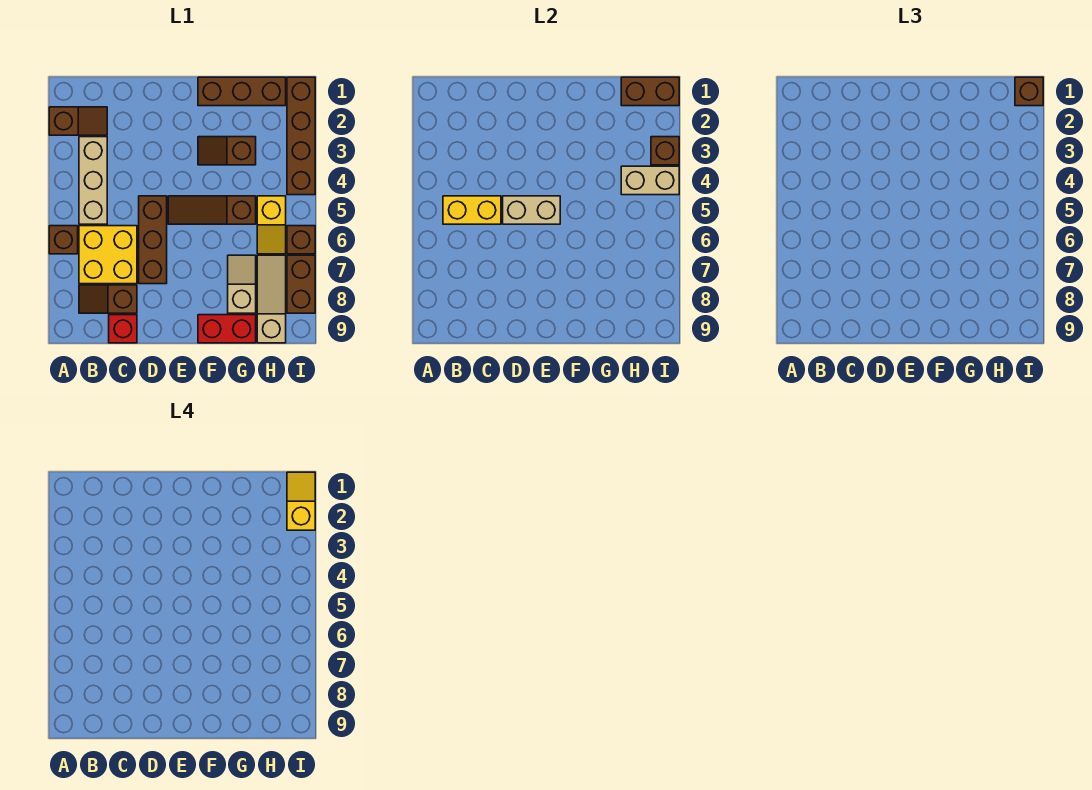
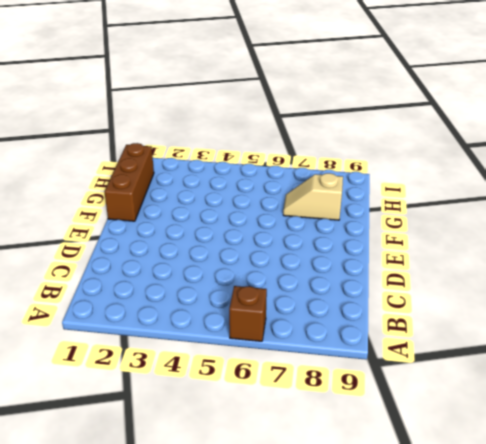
none -> brown slope A2:B2 level 1 top A
none -> tan brick B3:B5 level 1
none -> yellow brick B6:C7 level 1

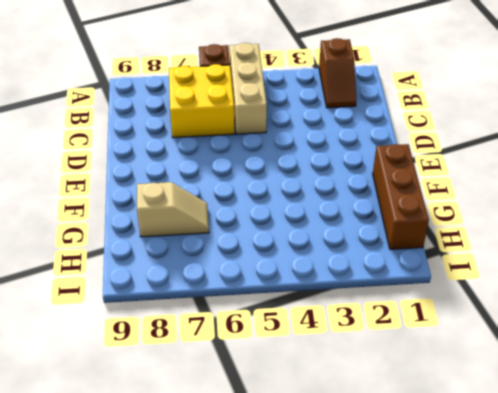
tan brick A5:C5 level 1 -> tan brick B3:B5 level 1
none -> brown slope B8:C8 level 1 top C
none -> red brick C9 level 1
none -> brown brick D5:D7 level 1

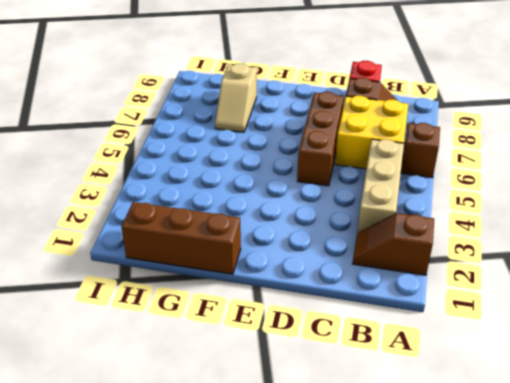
none -> brown slope E5:G5 level 1 top G
none -> brown slope F3:G3 level 1 top G
none -> red brick F9:G9 level 1

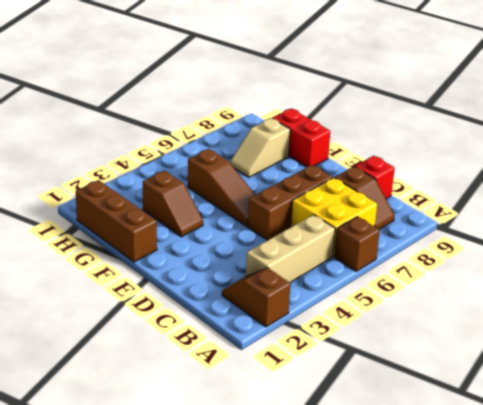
none -> yellow slope H5:H6 level 1 top 5
none -> tan slope H7:H9 level 1 top 9
none -> brown brick I1:I4 level 1

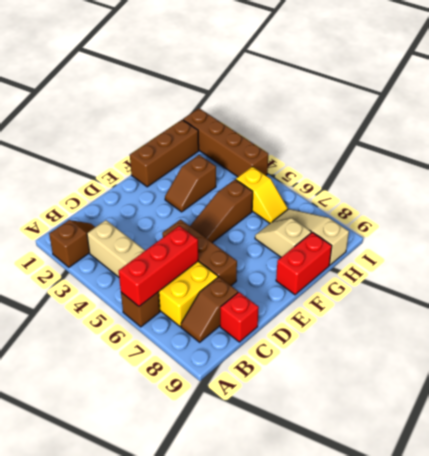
red brick A6:C6 level 2 -> none
none -> brown brick I6 level 1
none -> brown brick I7:I8 level 1
none -> yellow brick B5:C5 level 2

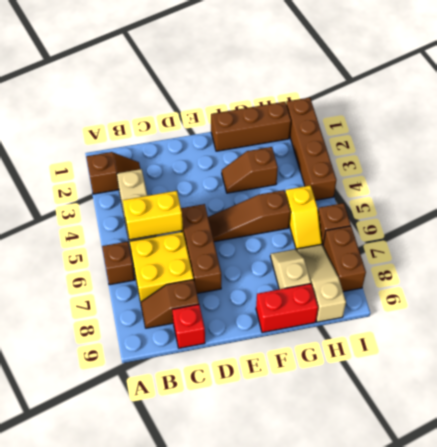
none -> tan brick D5:E5 level 2
none -> brown brick H1:I1 level 2
none -> tan brick H4:I4 level 2

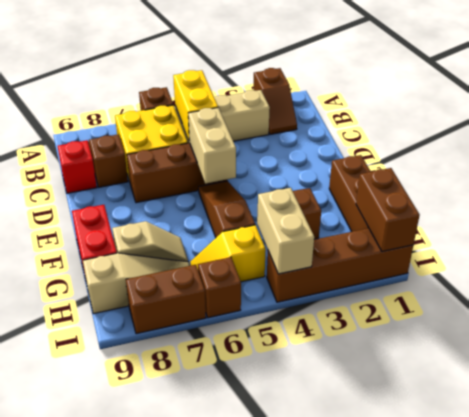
none -> brown brick I3 level 2
none -> brown brick I1 level 3
none -> yellow slope I1:I2 level 4 top 2

